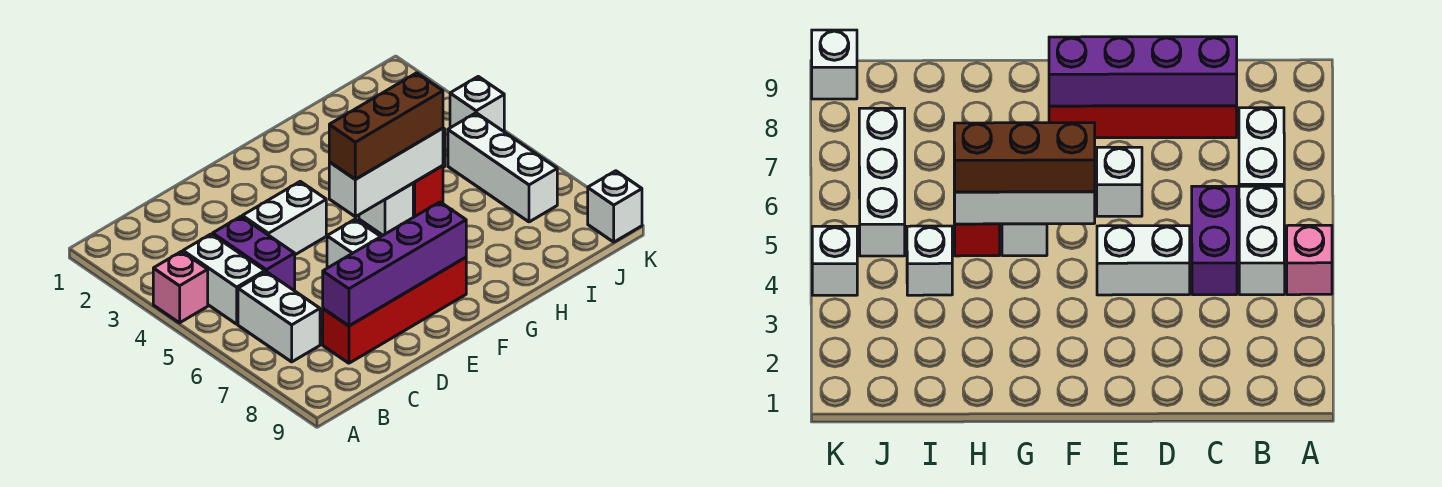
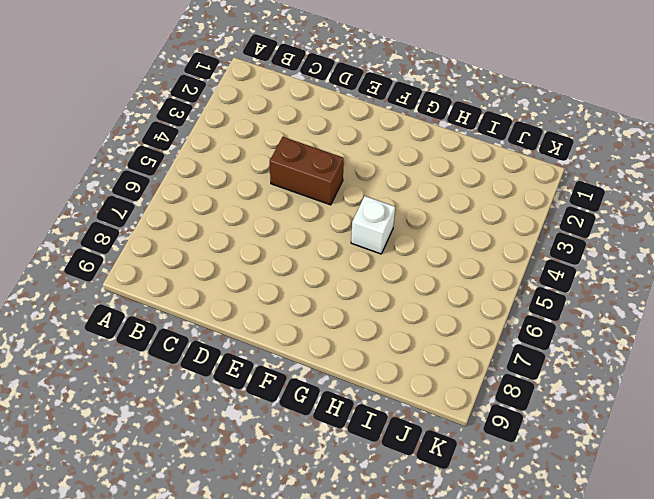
brown brick D4:E4 level 1 -> white brick D4:E4 level 1
none -> pink brick A4 level 1
none -> white brick B4:B5 level 1
none -> white brick B6:B7 level 1

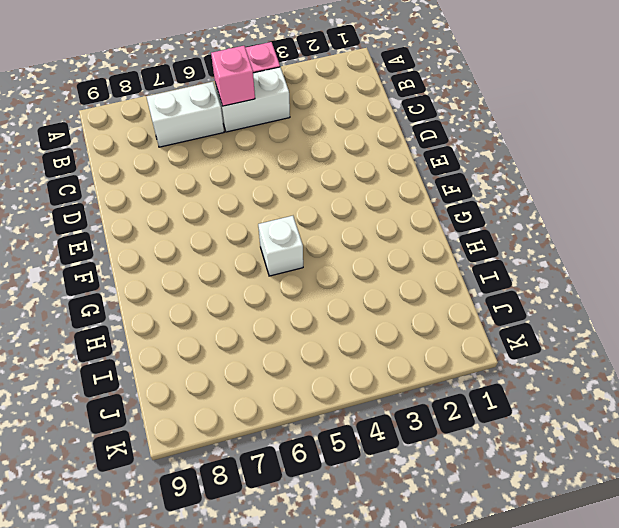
pink brick B5 level 2 -> none
none -> purple brick C4:C5 level 1
none -> red brick C8:F8 level 1
none -> white brick D4:E4 level 1

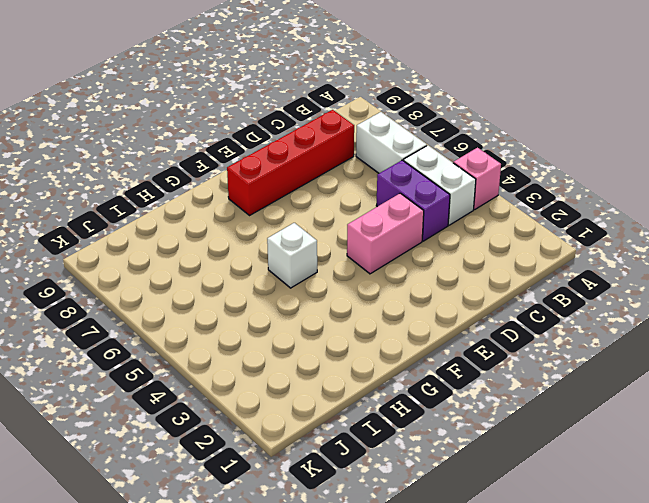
pink brick D4:E4 level 1 -> white brick D4:E4 level 1
none -> white brick E6 level 1
none -> red brick H5 level 1
none -> white brick I4 level 1

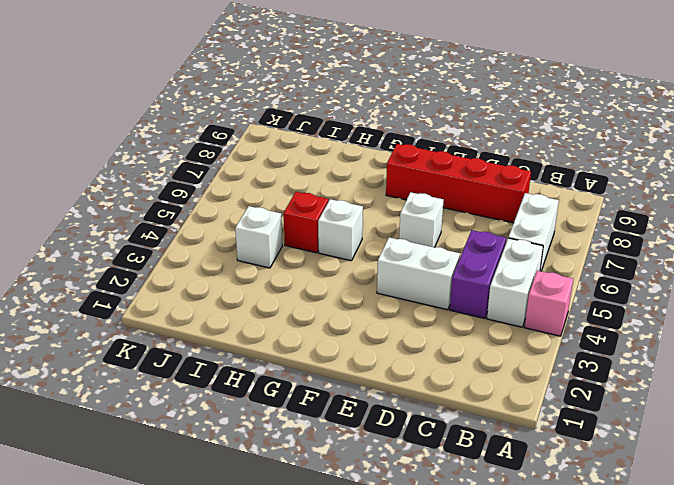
none -> white brick J5:J7 level 1
none -> white brick K4 level 1
none -> white brick K9 level 1

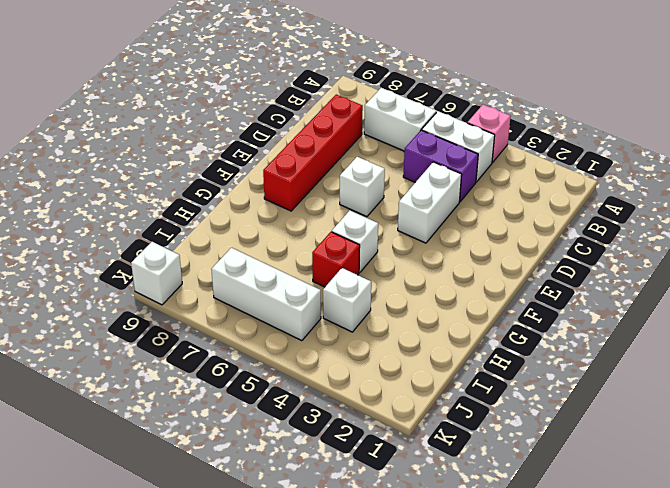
none -> white brick K4 level 1
none -> purple brick C8:F8 level 2
none -> white brick F5:H5 level 2

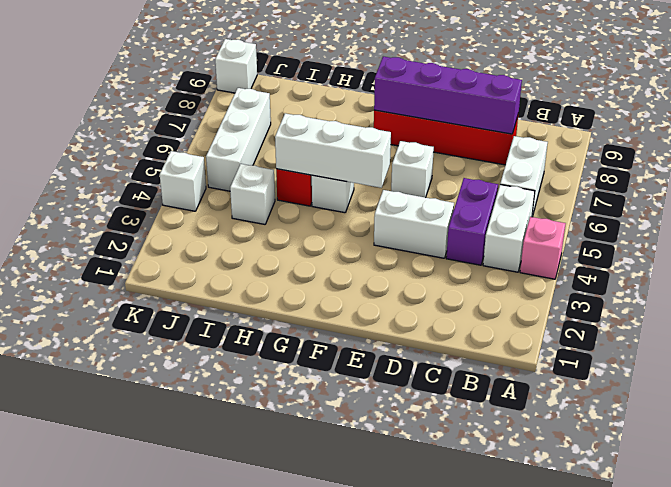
none -> brown brick F5:H5 level 3

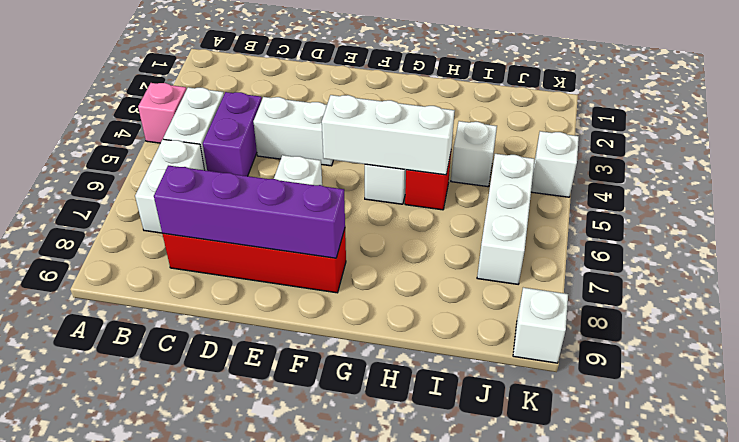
none -> brown brick F5:H5 level 3

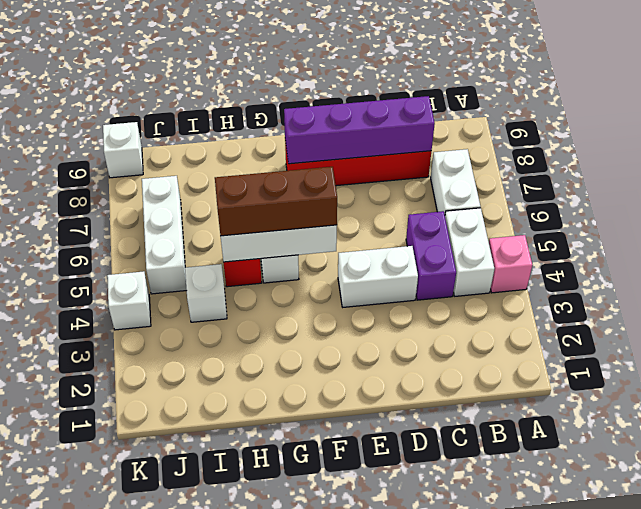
none -> white brick E6 level 1

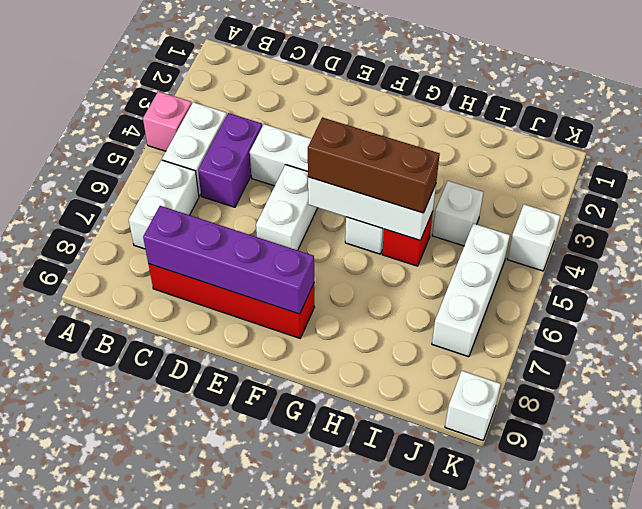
white brick E5:E6 level 1 -> white brick E6 level 1

